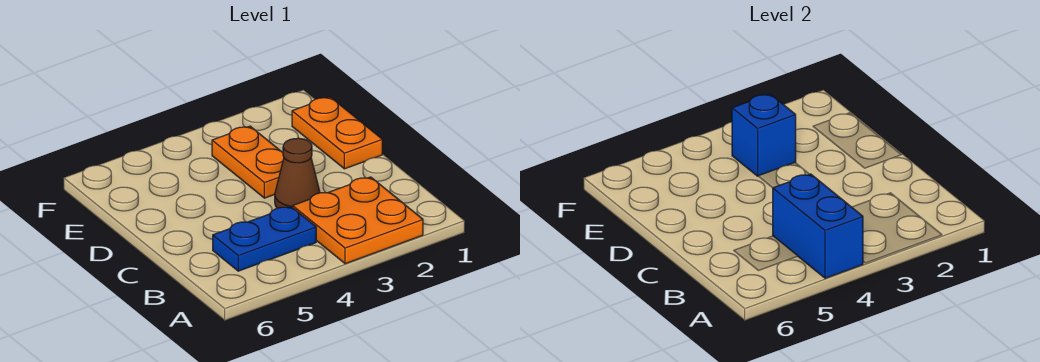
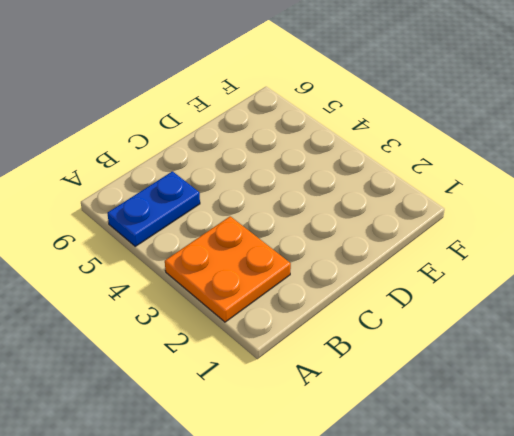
blue plate A5:B5 level 1 -> blue plate B4:B5 level 1
none -> brown cone C3 level 1
none -> orange plate D1:E1 level 1

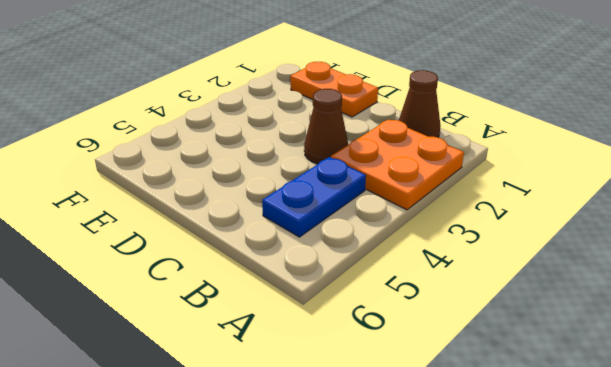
brown cone B1 level 1 -> none
none -> orange plate D3:E3 level 1
none -> blue brick A4:B4 level 2

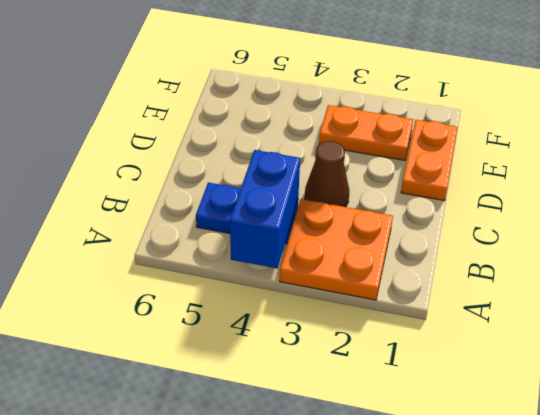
orange plate E2:E3 level 1 -> orange plate D3:E3 level 1
none -> blue brick E3 level 2

